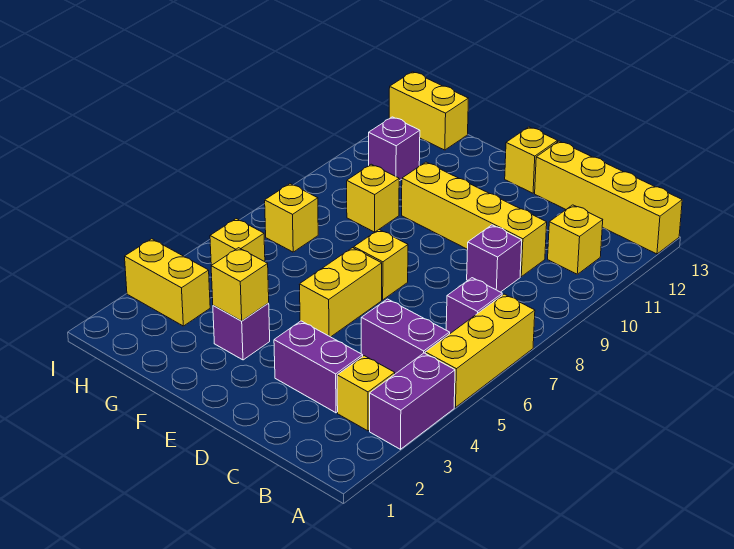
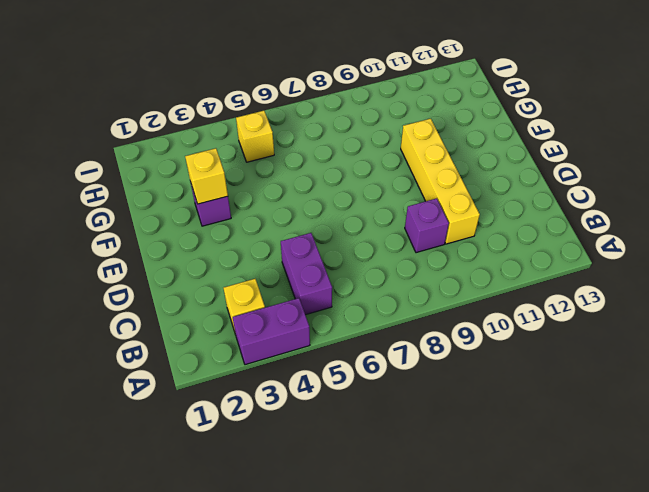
none -> yellow brick A5:A7 level 1
none -> yellow brick A13:D13 level 1
none -> purple brick B7 level 1

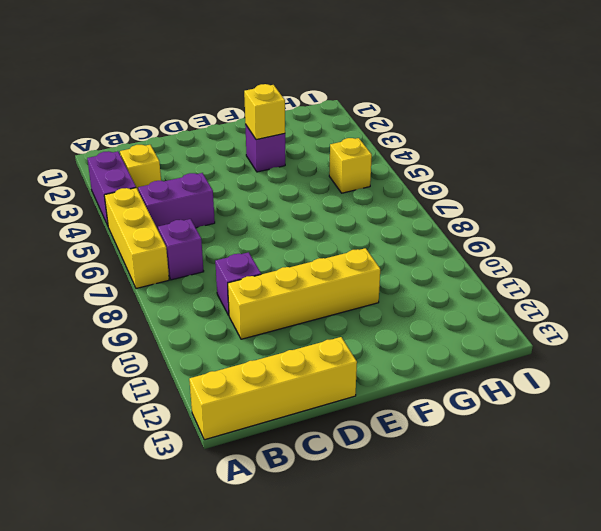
none -> yellow brick B11 level 1
none -> purple brick C3:D3 level 1
none -> yellow brick E5:E6 level 1

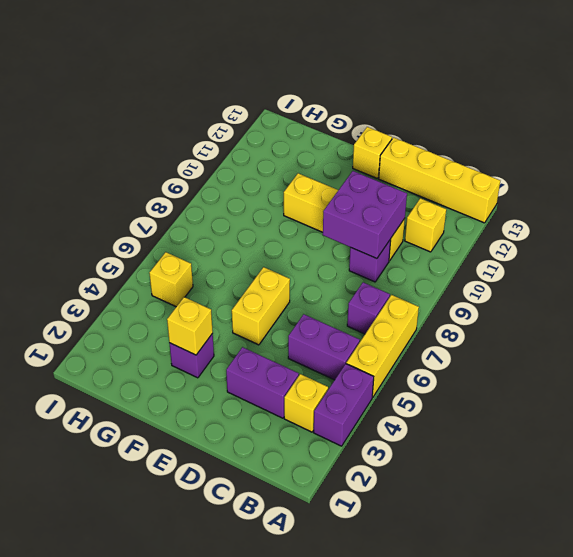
purple brick C9:D10 level 2 -> none
none -> yellow brick E7 level 1
none -> yellow brick G9 level 1
none -> yellow brick H3:I3 level 1

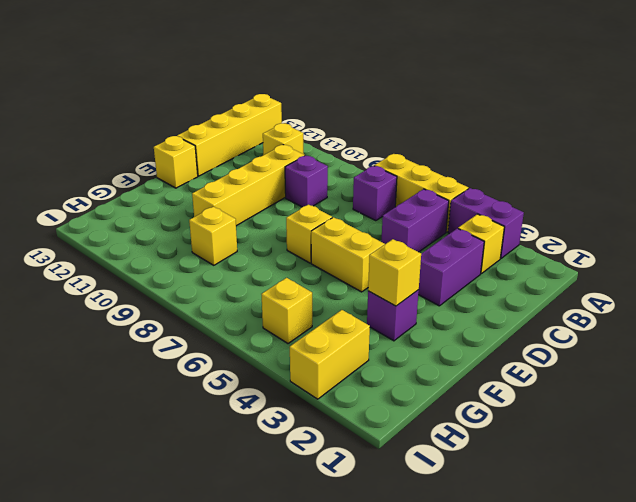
none -> yellow brick H7 level 1
none -> purple brick H11 level 1
none -> yellow brick H13:I13 level 1

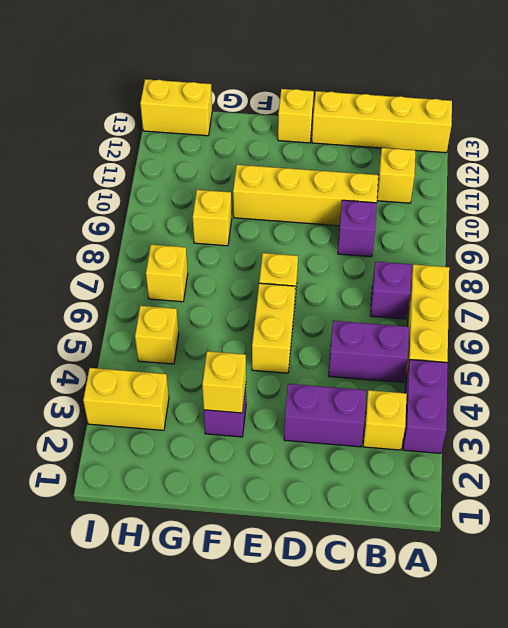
none -> purple brick H11 level 1

